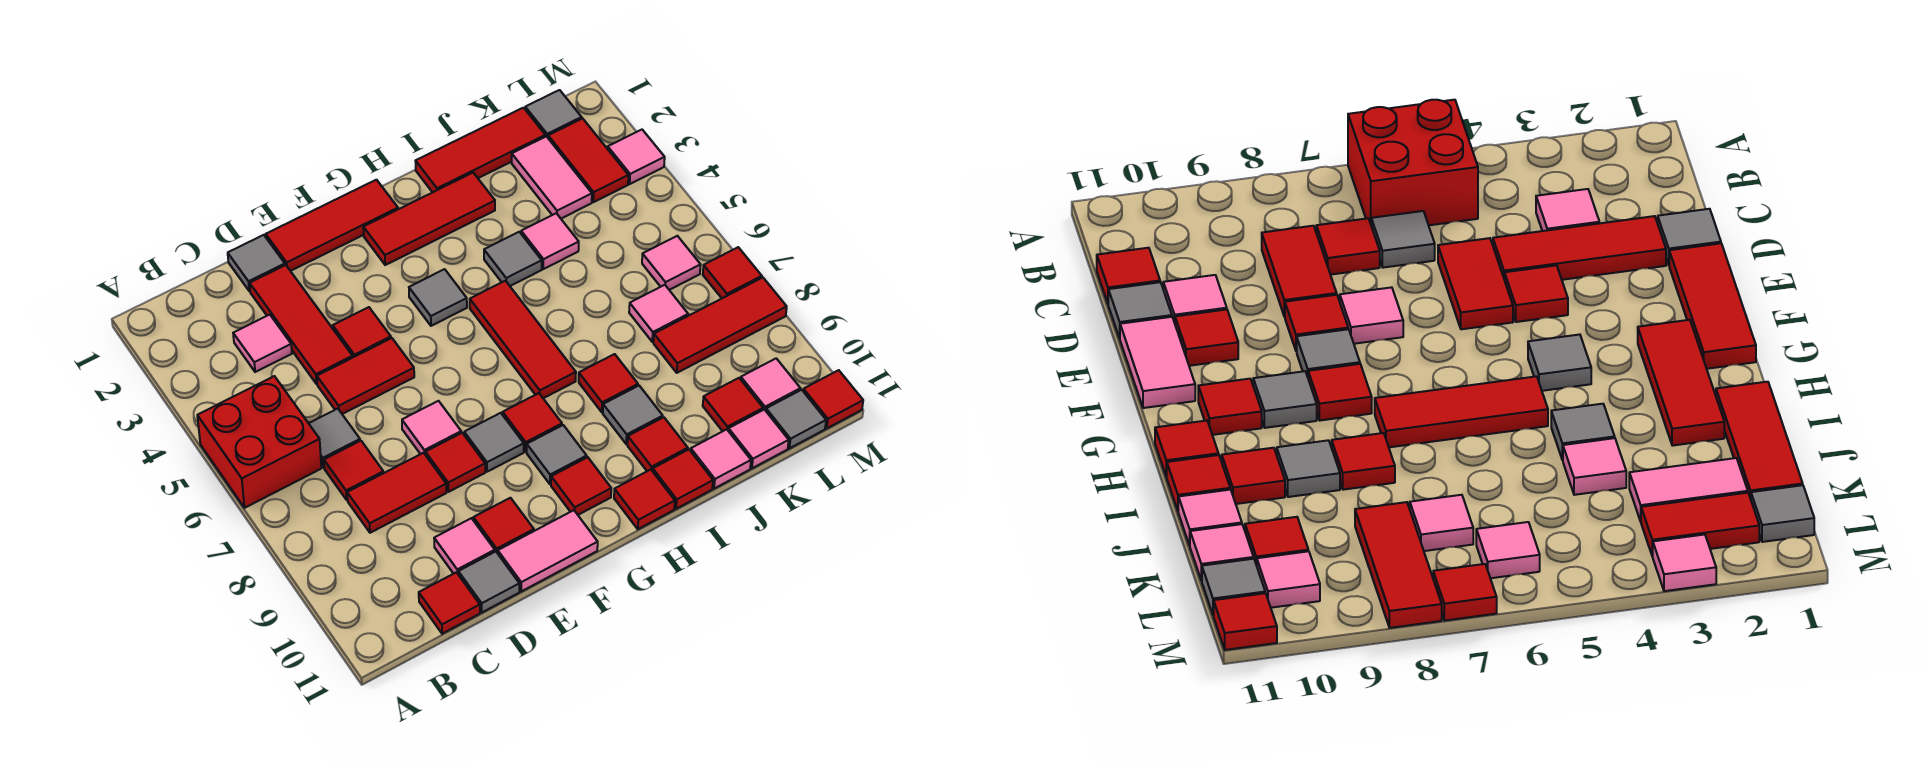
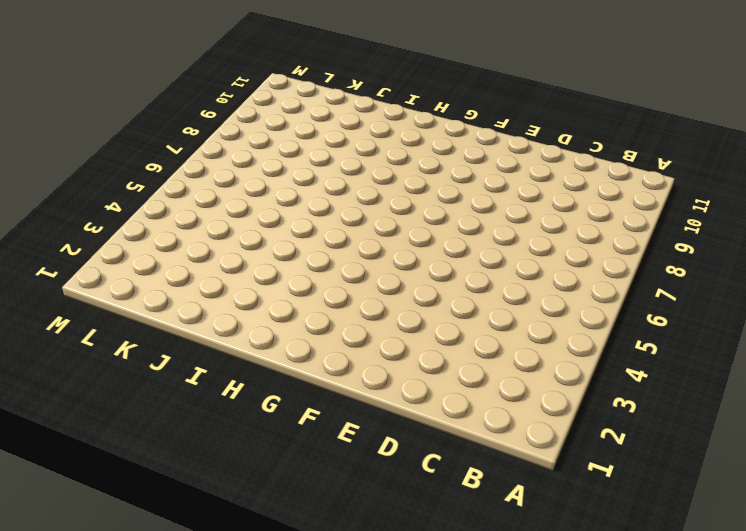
none -> red brick A5:B6 level 1
none -> pink tile C3 level 1
none -> grey tile C6 level 1
none -> red tile C7 level 1

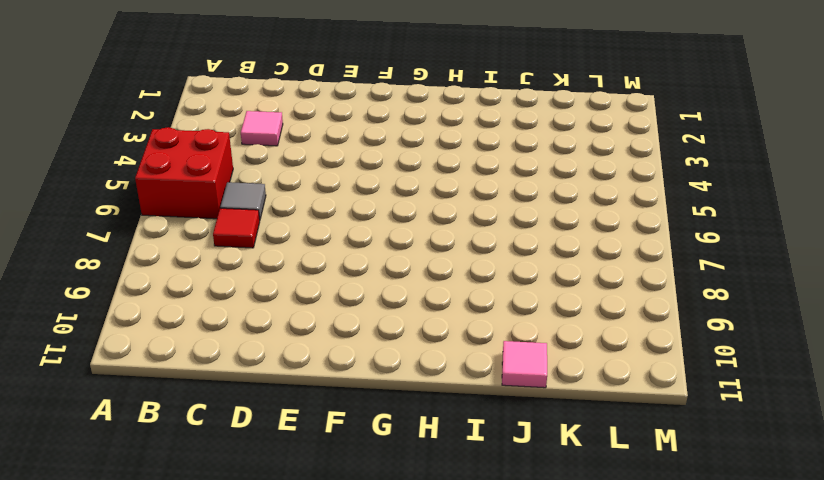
none -> red tile C8:D8 level 1
none -> red tile C11 level 1
none -> grey tile D1 level 1
none -> red tile D2:D4 level 1

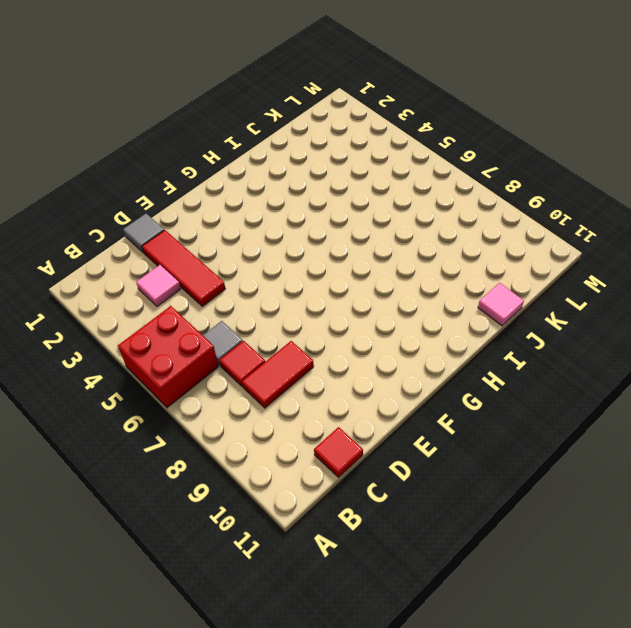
none -> red tile D5:E5 level 1
none -> pink tile D10 level 1
none -> grey tile D11 level 1
none -> red tile E1:G1 level 1

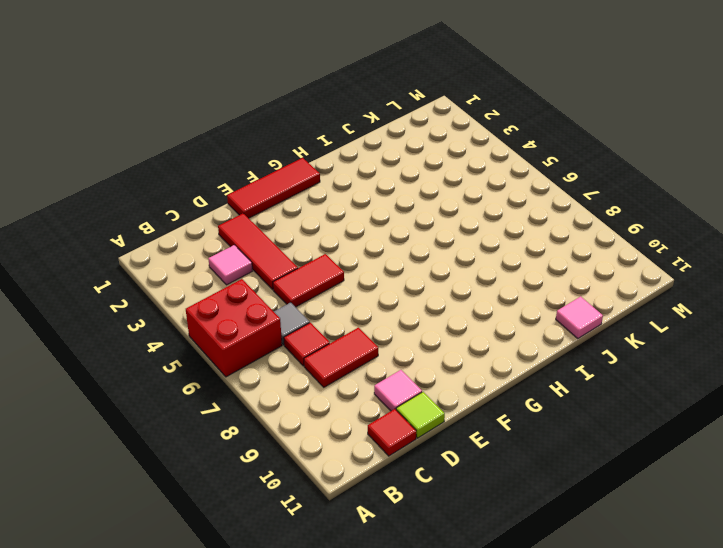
lime tile D11 level 1 -> grey tile D11 level 1
none -> grey tile D1 level 1
none -> red tile E4 level 1
none -> pink tile E7 level 1
none -> red tile E8 level 1

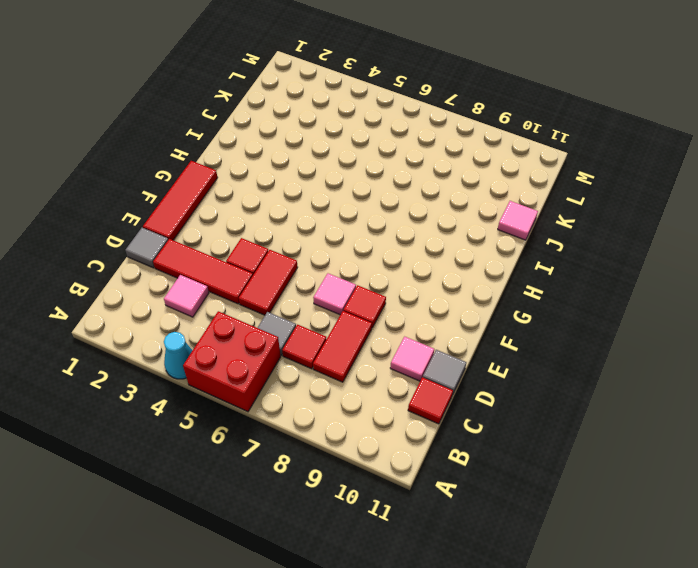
cyan cone A4 level 1 -> none
none -> red tile E10 level 1
none -> pink tile E11:F11 level 1
none -> grey tile F8 level 1
none -> red tile G2:I2 level 1

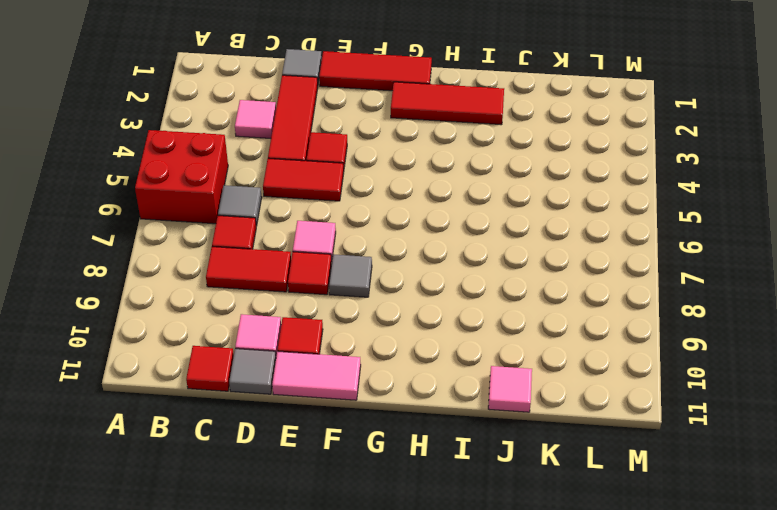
none -> grey tile G4 level 1
none -> red tile G8 level 1
none -> grey tile G9 level 1
none -> red tile G10 level 1

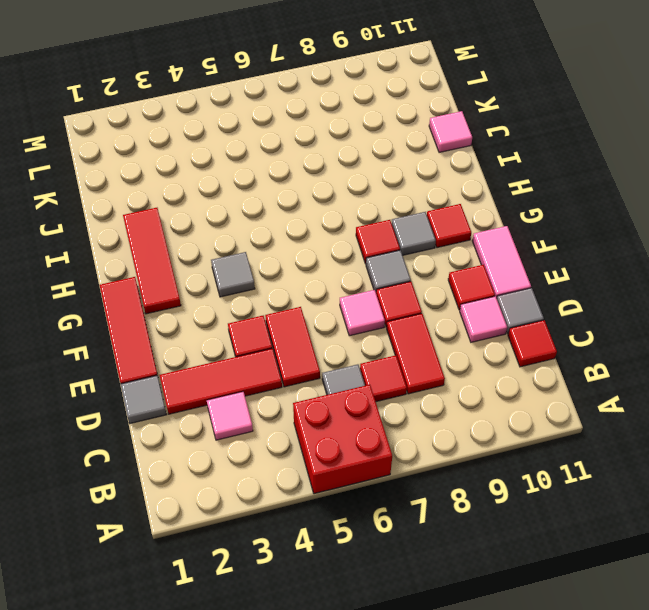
none -> red tile H5:H7 level 1
none -> red tile H11 level 1
none -> red tile I1:K1 level 1
none -> grey tile I4 level 1

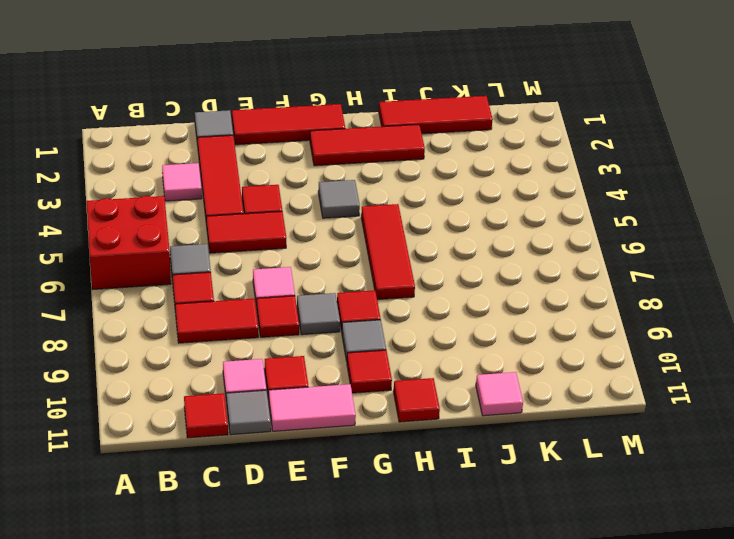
none -> grey tile I4 level 1
none -> red tile I8 level 1
none -> grey tile I9 level 1
none -> red tile I10 level 1

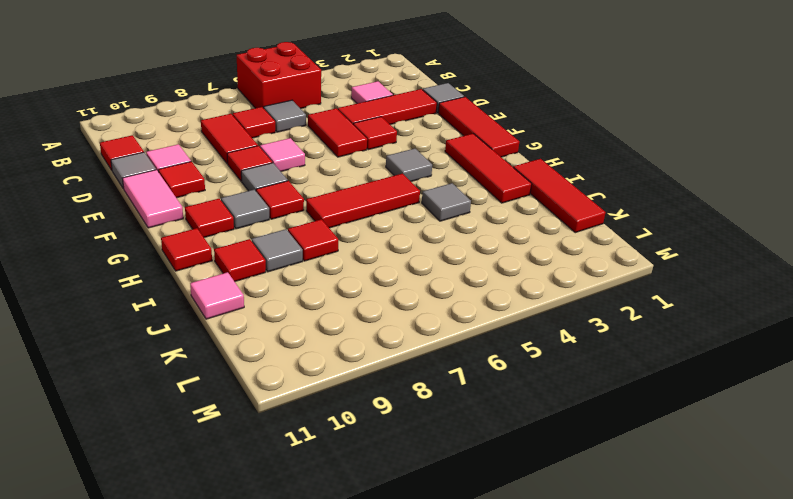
none -> red tile I11 level 1
none -> pink tile J4 level 1
none -> pink tile K2:K3 level 1
none -> pink tile K7 level 1

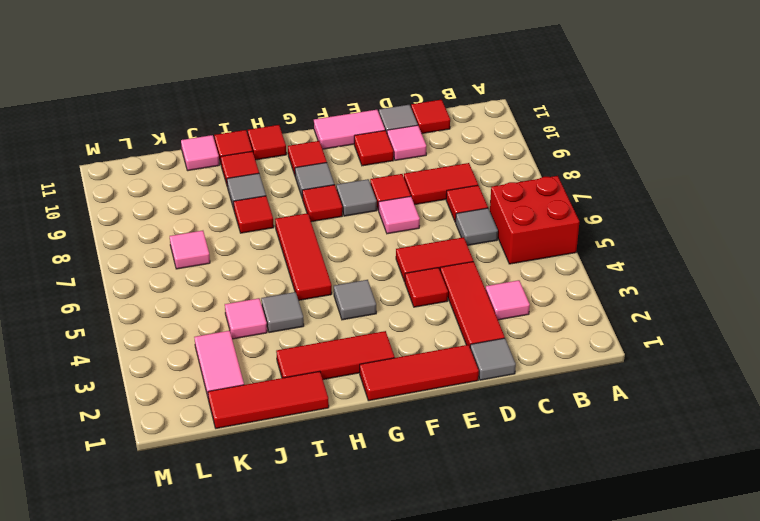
none -> red tile K8:M8 level 1
none -> red tile K10 level 1
none -> pink tile K11 level 1
none -> grey tile L1 level 1

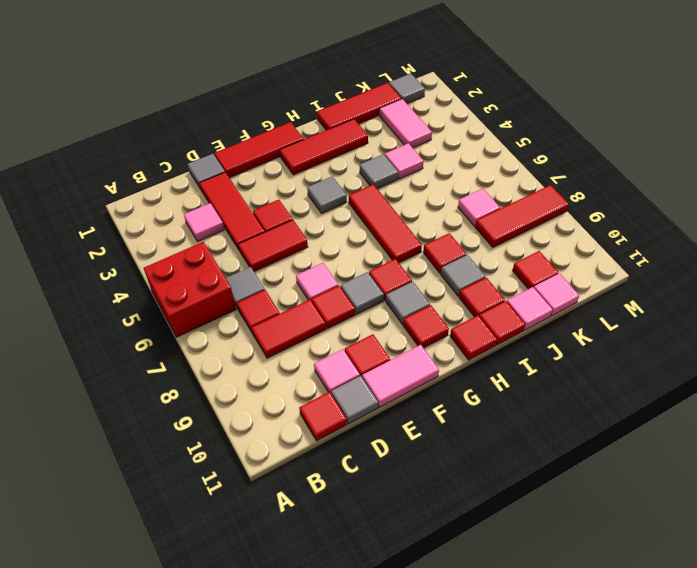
none -> red tile L2:L3 level 1
none -> pink tile L6 level 1
none -> pink tile L10 level 1
none -> grey tile L11 level 1

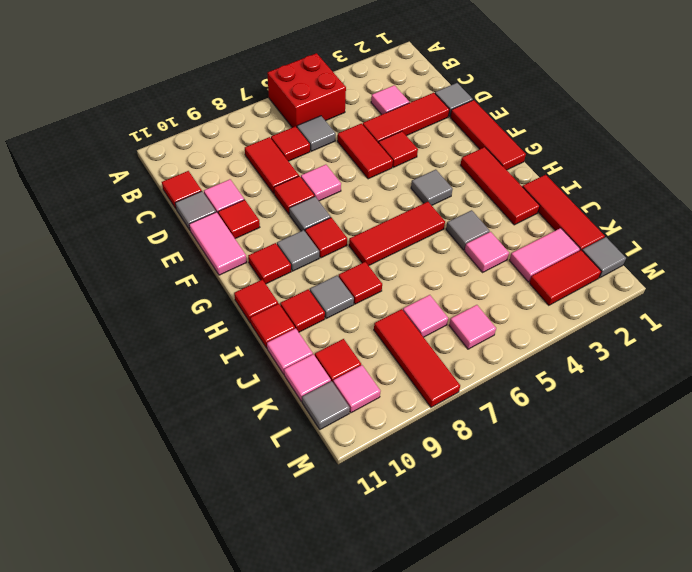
none -> pink tile M3 level 1
none -> red tile M7 level 1
none -> red tile M11 level 1

